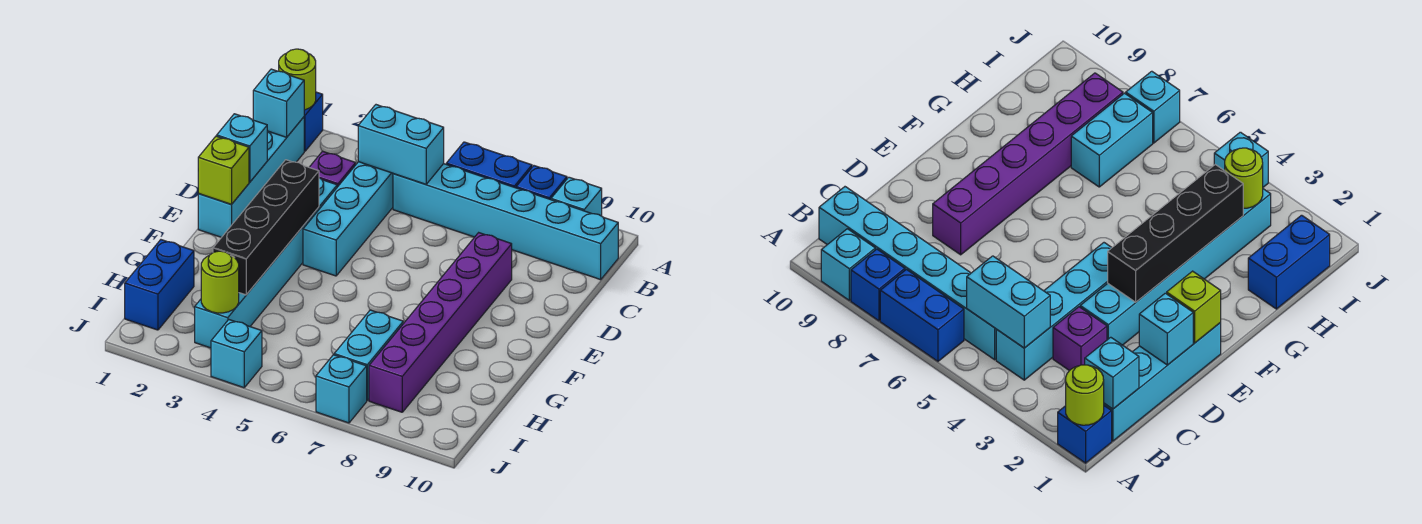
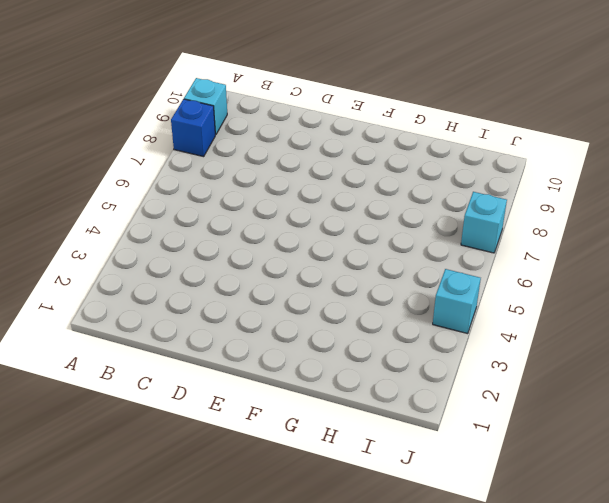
none -> blue brick A1 level 1
none -> blue brick A6:A7 level 1
none -> cyan brick B1:E1 level 1

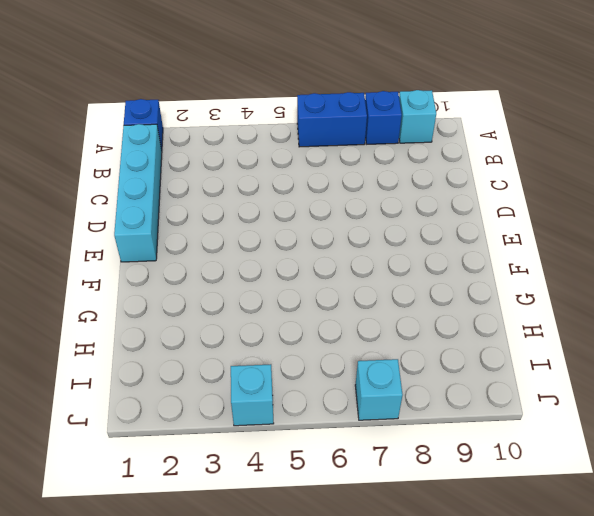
none -> cyan brick B4:E4 level 1
none -> cyan brick B5:B10 level 1
none -> purple brick C3 level 1

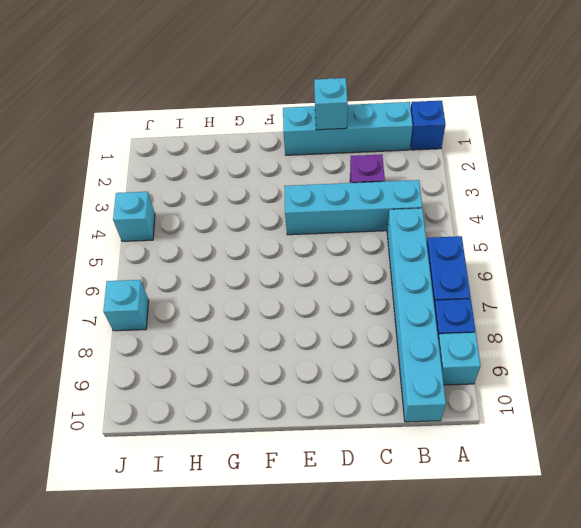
none -> cyan brick D3:I3 level 1
none -> purple brick D8:I8 level 1
none -> blue brick H1:I1 level 1

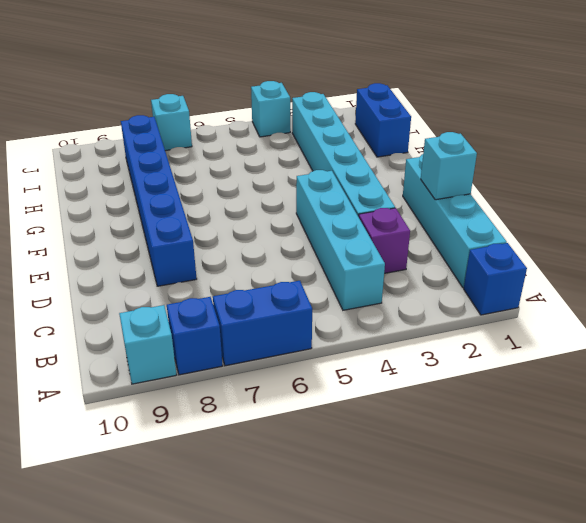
blue brick D8:I8 level 1 -> purple brick D8:I8 level 1
none -> cyan brick B5:B10 level 1
none -> cyan brick H7:I7 level 1
none -> lime round brick A1 level 2

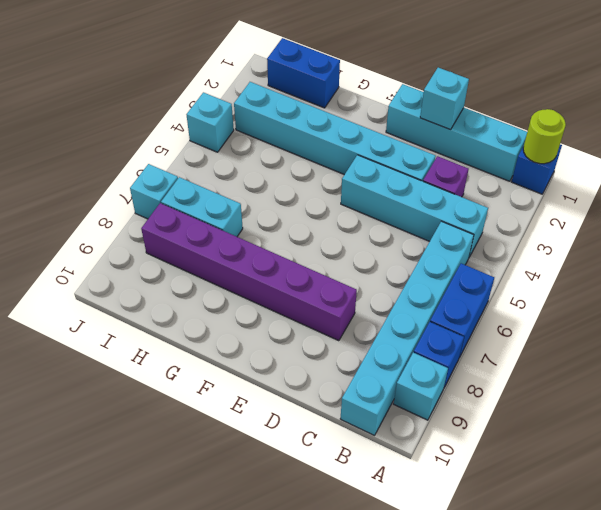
none -> cyan brick B1 level 2
none -> cyan brick B4:B5 level 2
none -> lime brick E1 level 2

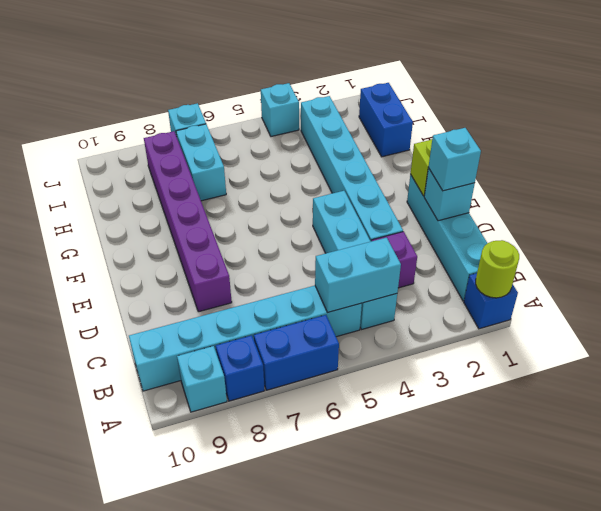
cyan brick D1 level 3 -> cyan brick B1 level 2
none -> black brick E3:H3 level 2
none -> lime round brick I3 level 2

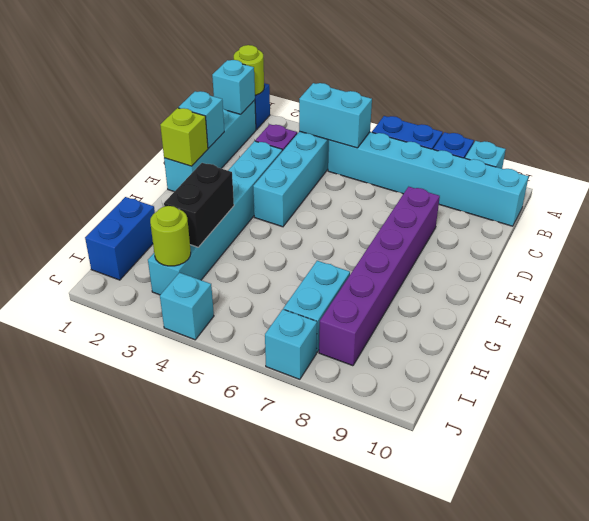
black brick G3:H3 level 2 -> black brick E3:H3 level 2

